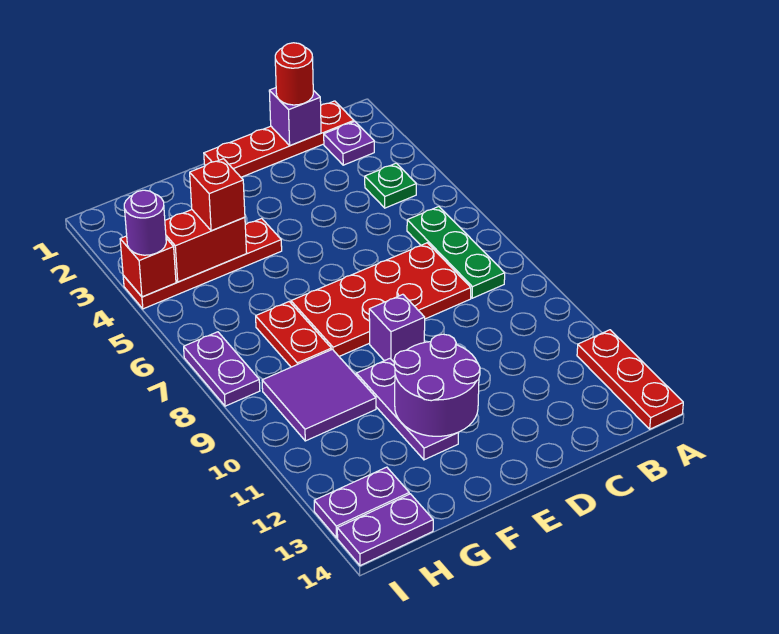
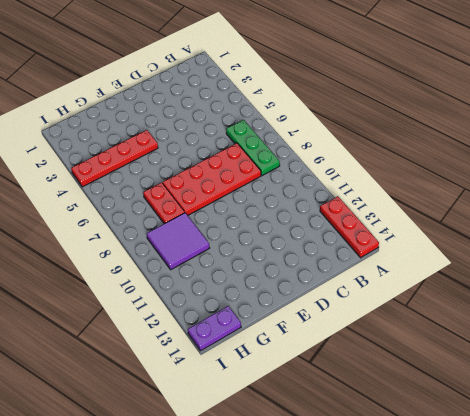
none -> red plate B1:E1 level 1
none -> purple plate B2 level 1
none -> green plate B4 level 1

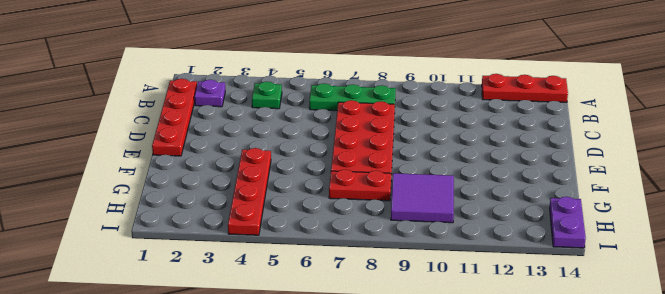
none -> purple brick E9 level 1
none -> purple plate F10:F12 level 1
none -> purple plate H13:I13 level 1

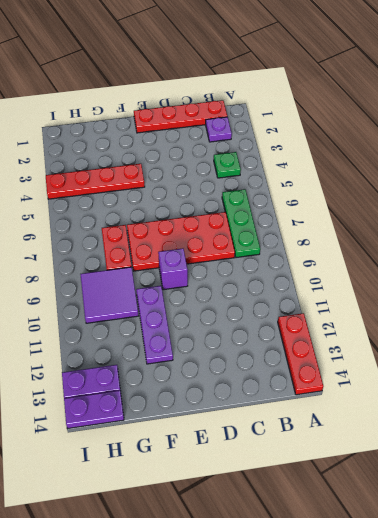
none -> purple plate I7:I8 level 1
none -> purple brick C1 level 2
none -> purple round brick E11:F12 level 2

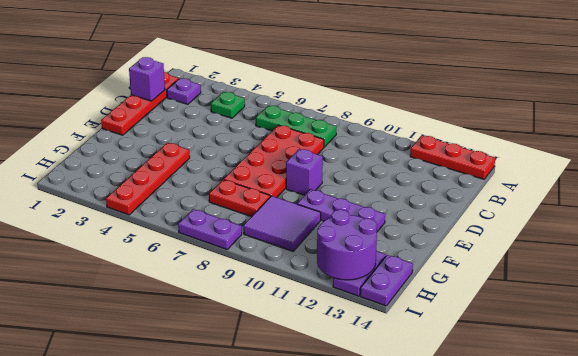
purple round brick H12:I13 level 2 -> purple round brick E11:F12 level 2
none -> red brick G4:H4 level 2
none -> red brick I4 level 2
none -> red round brick C1 level 3

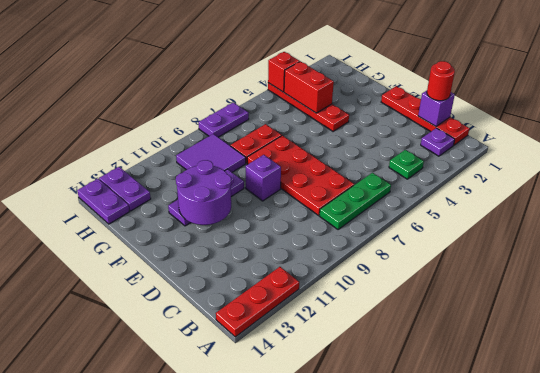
none -> red brick G4 level 3
none -> purple round brick I4 level 3

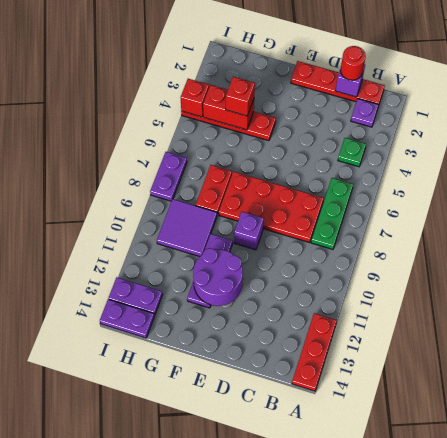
none -> purple round brick I4 level 3

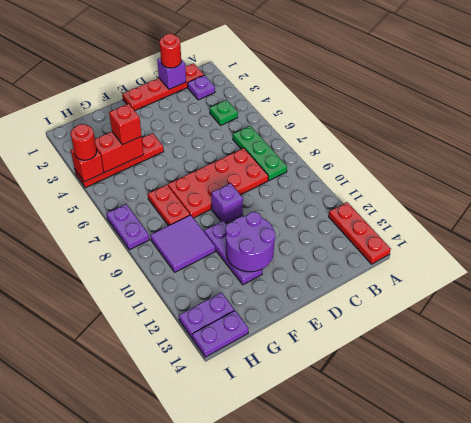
red round brick I4 level 3 -> purple round brick I4 level 3

